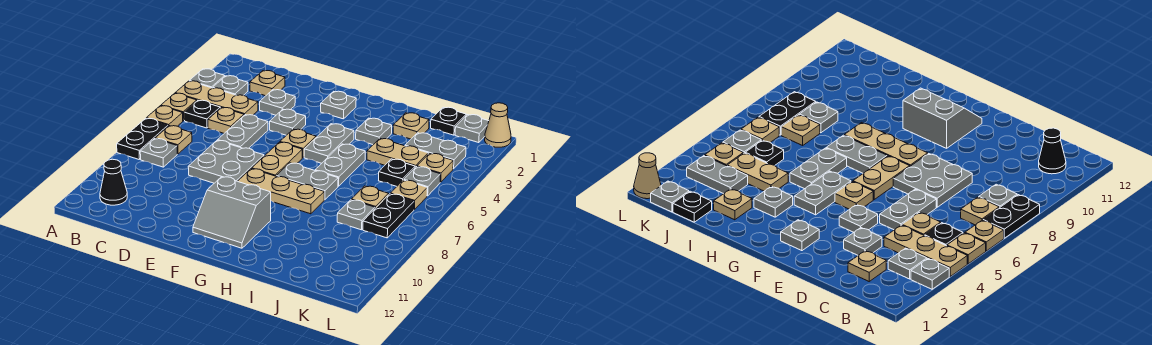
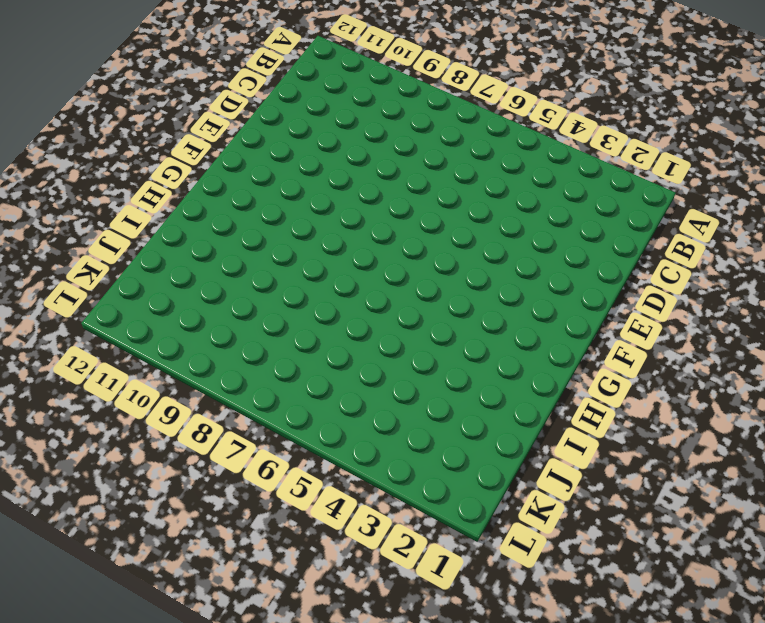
none -> grey plate A3 level 1
none -> tan plate A4:C4 level 1
none -> tan plate A5 level 1
none -> tan plate A6 level 1

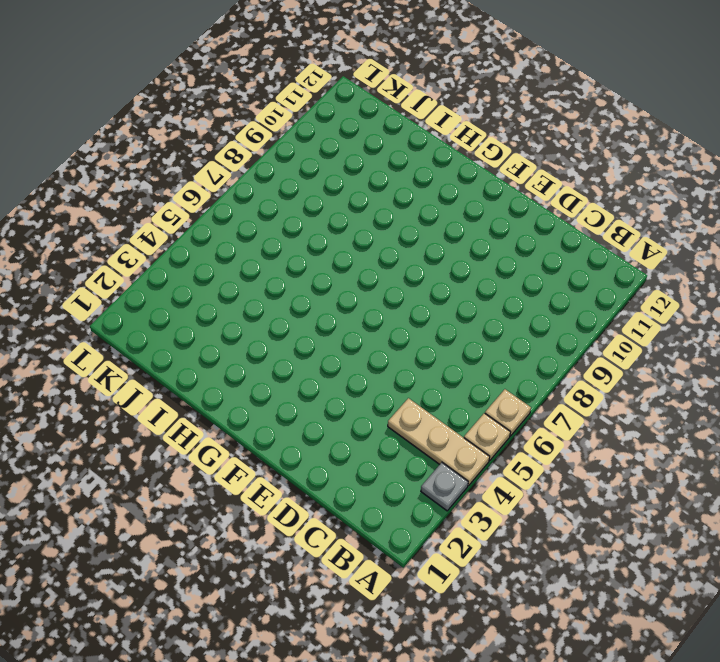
none -> black plate A7:A8 level 1
none -> grey plate B3 level 1
none -> black plate B5 level 1
none -> tan plate B7 level 1

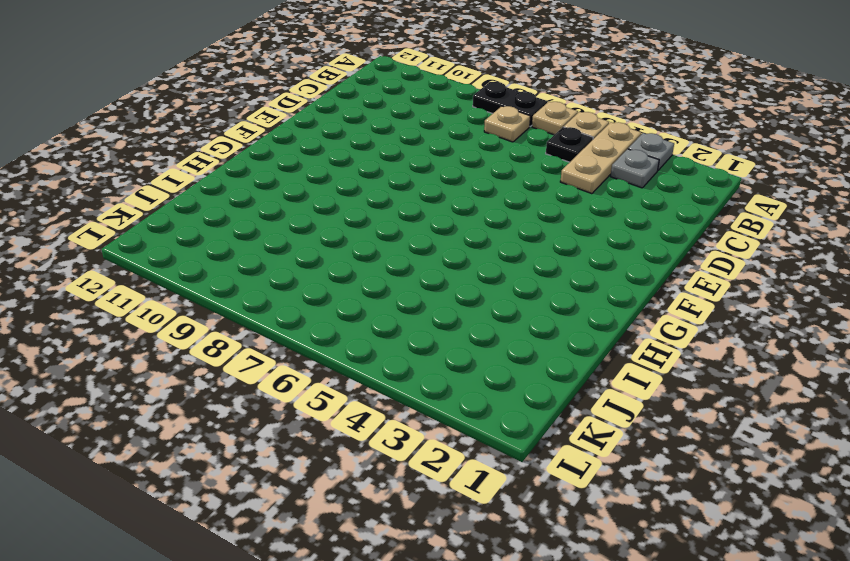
none -> grey plate B8 level 1
none -> black cone B11 level 1
none -> tan plate C2 level 1
none -> tan plate C5 level 1

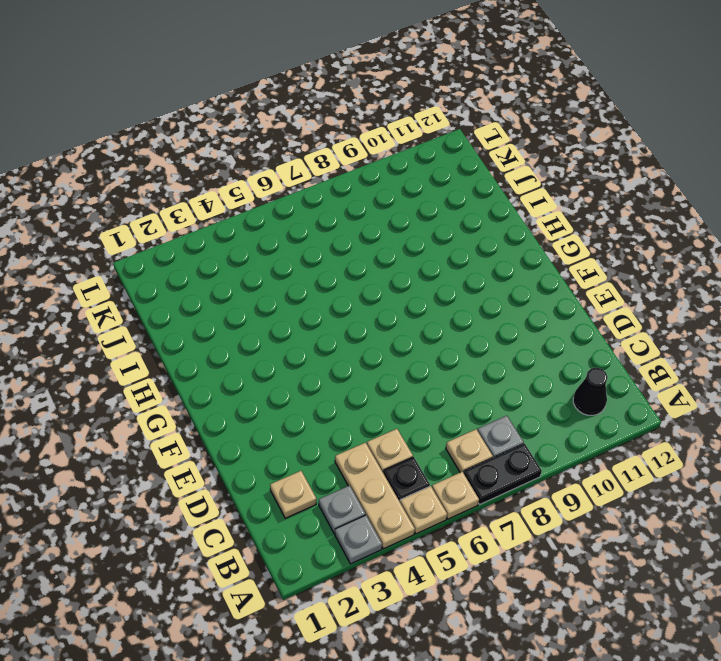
none -> grey plate D3 level 1
none -> grey plate D5:D6 level 1
none -> grey plate D7:E8 level 1
none -> grey plate E4 level 1

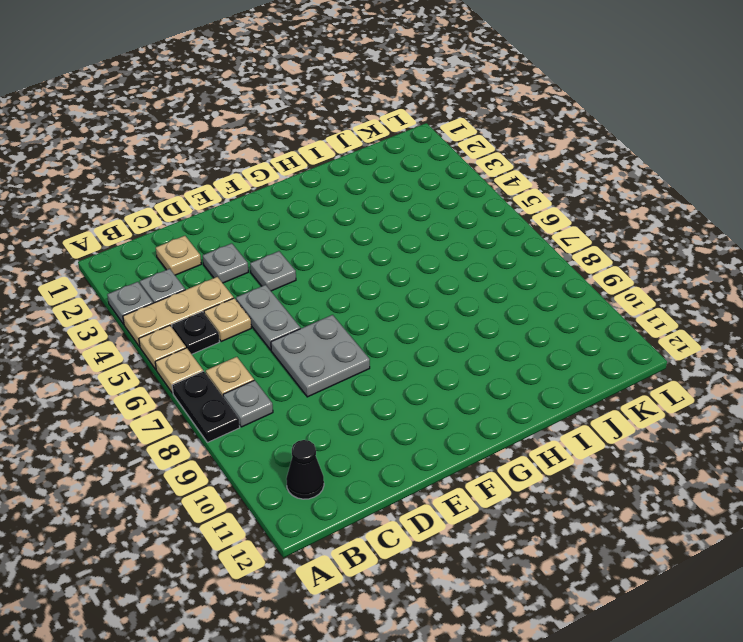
none -> grey plate F2 level 1
none -> tan plate F5 level 1
none -> tan plate F6:F7 level 1
none -> tan plate F8:H8 level 1

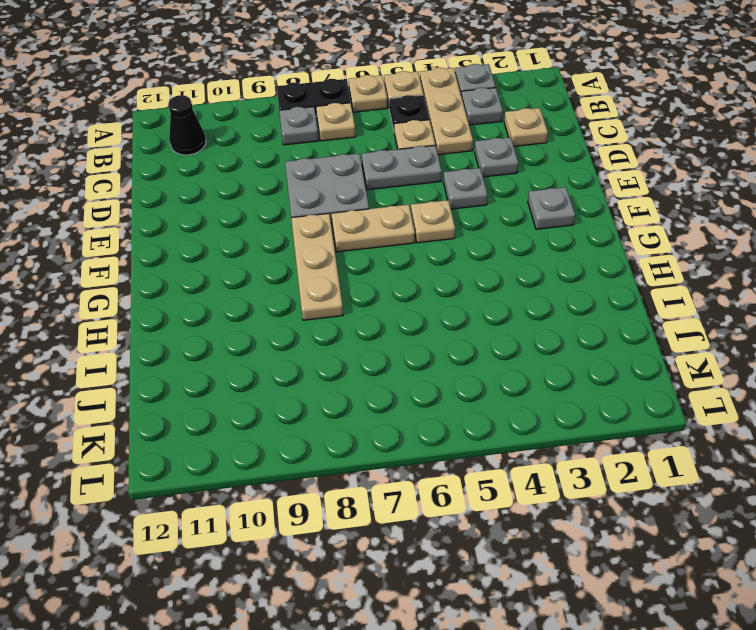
none -> grey slope F10:G11 level 1 top 10
none -> grey plate G4:G5 level 1
none -> grey plate G7:H7 level 1
none -> grey plate H3 level 1

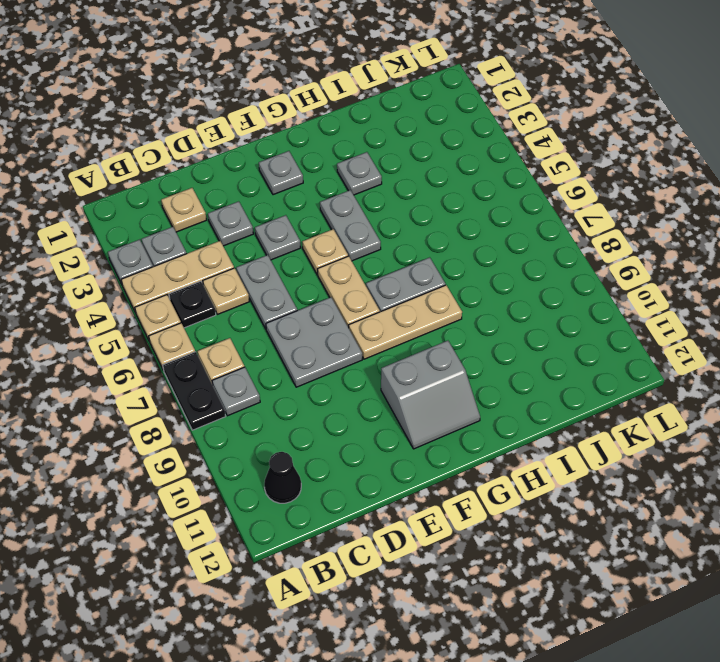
none -> grey plate H5:H6 level 1
none -> tan plate I2 level 1
none -> tan plate I4:J4 level 1
none -> black plate J1 level 1

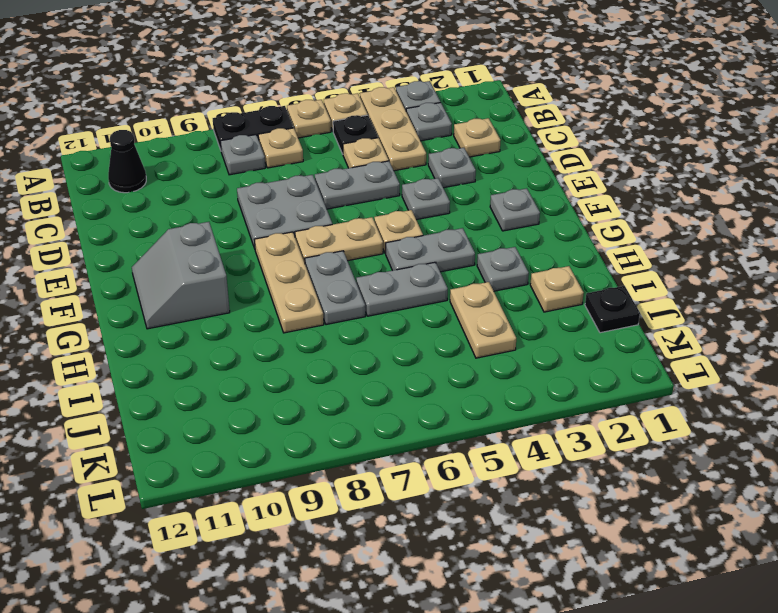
none -> grey plate J3:K3 level 1
none -> black plate J5 level 1
none -> tan plate J7 level 1
none -> grey plate J8 level 1

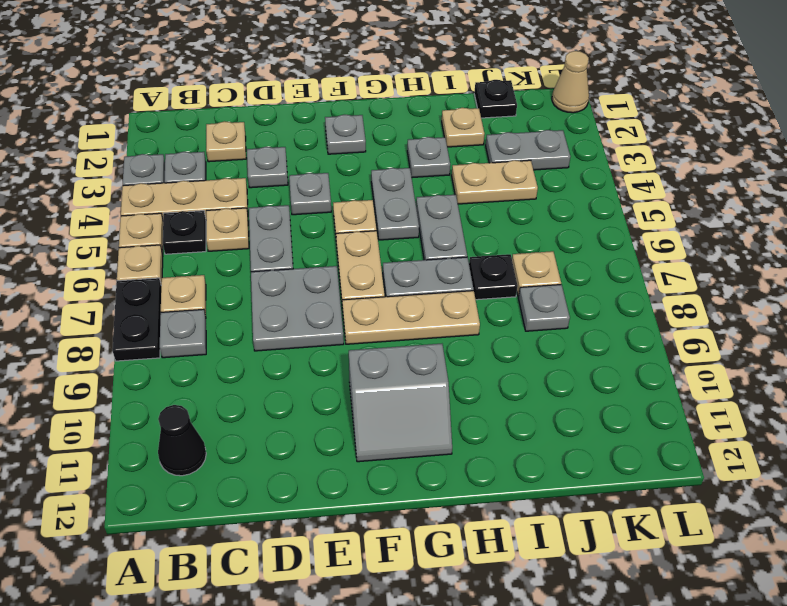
black plate I7 level 1 -> black plate J5 level 1
none -> grey plate K1 level 1
none -> tan plate K4 level 1
none -> grey plate K5 level 1
none -> tan plate K6 level 1

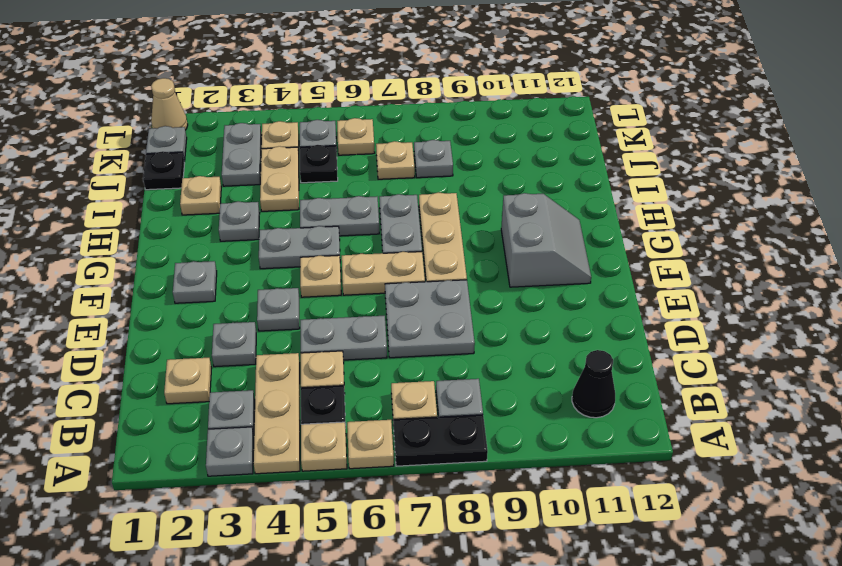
none -> black plate K7:K8 level 1

